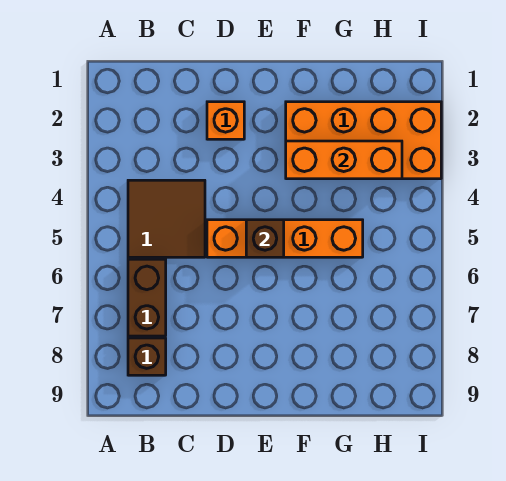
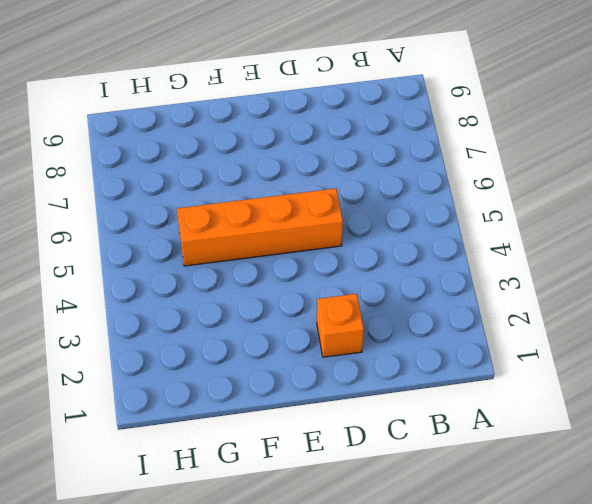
none -> brown tile B4:C5 level 1
none -> brown brick B6:B7 level 1

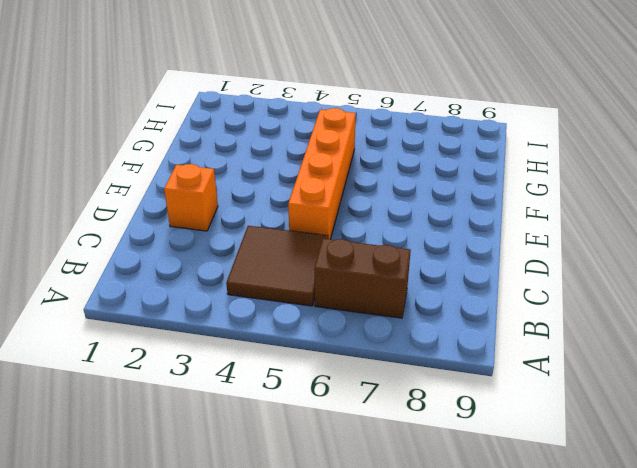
none -> brown brick B8 level 1
none -> orange brick F2:I3 level 1

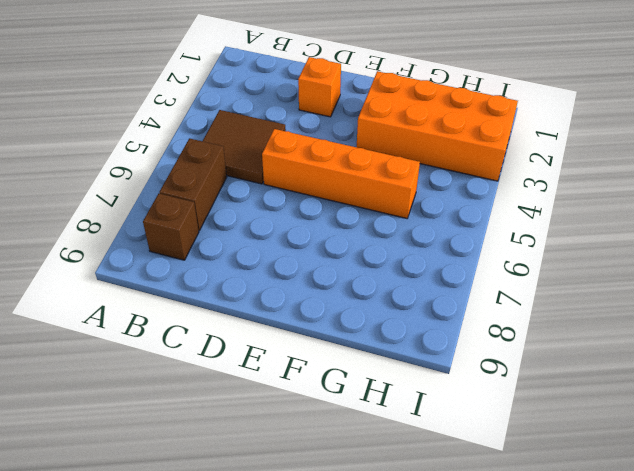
none -> brown brick E5 level 2
none -> orange brick F3:H3 level 2

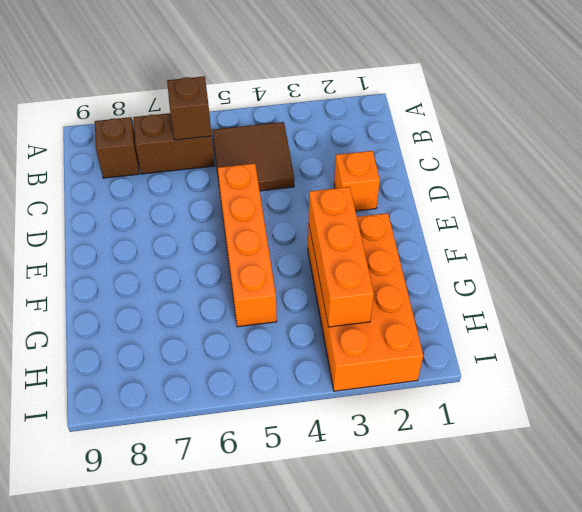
brown brick B6 level 2 -> brown brick E5 level 2

